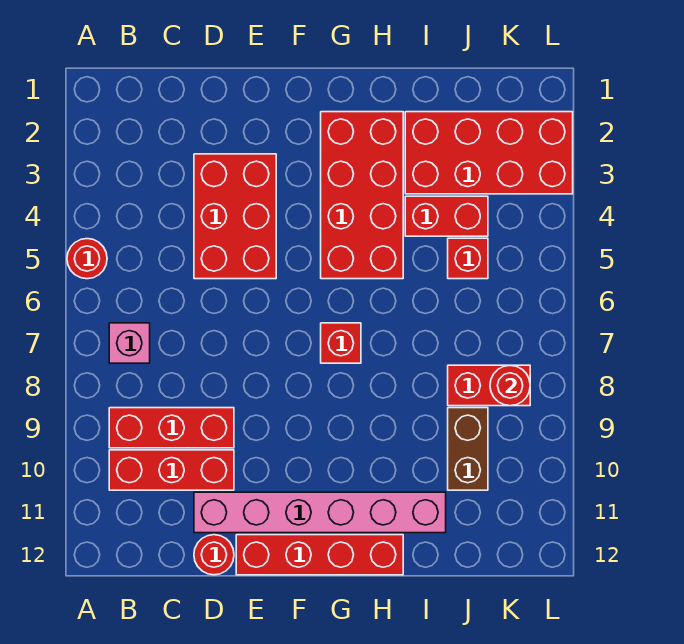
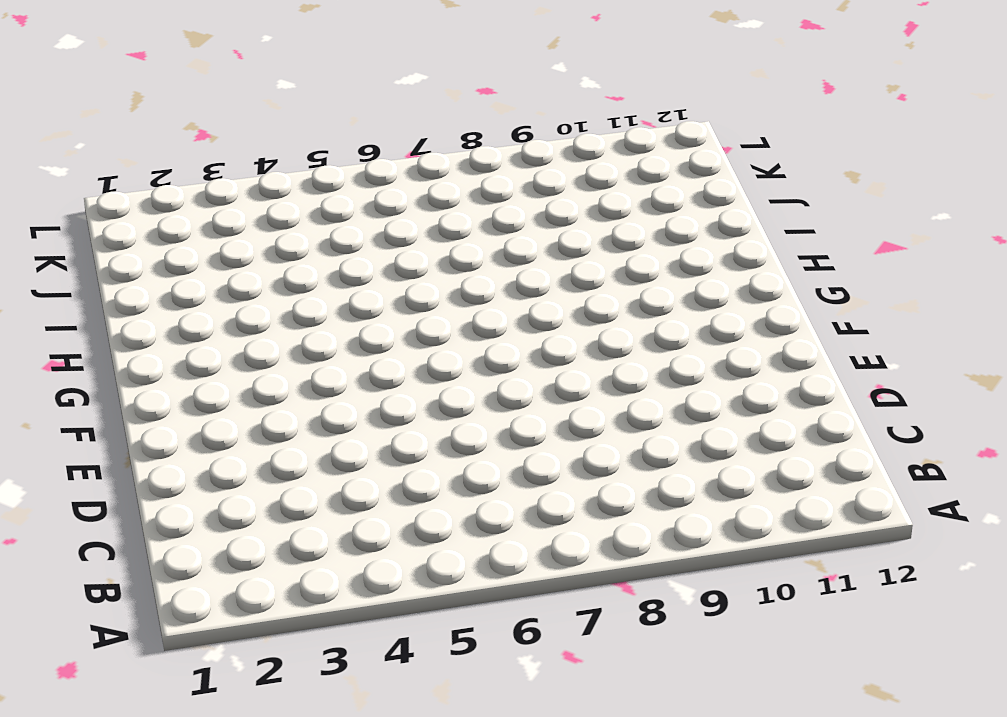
none -> red round brick A5 level 1
none -> pink brick B7 level 1
none -> red brick B9:D9 level 1

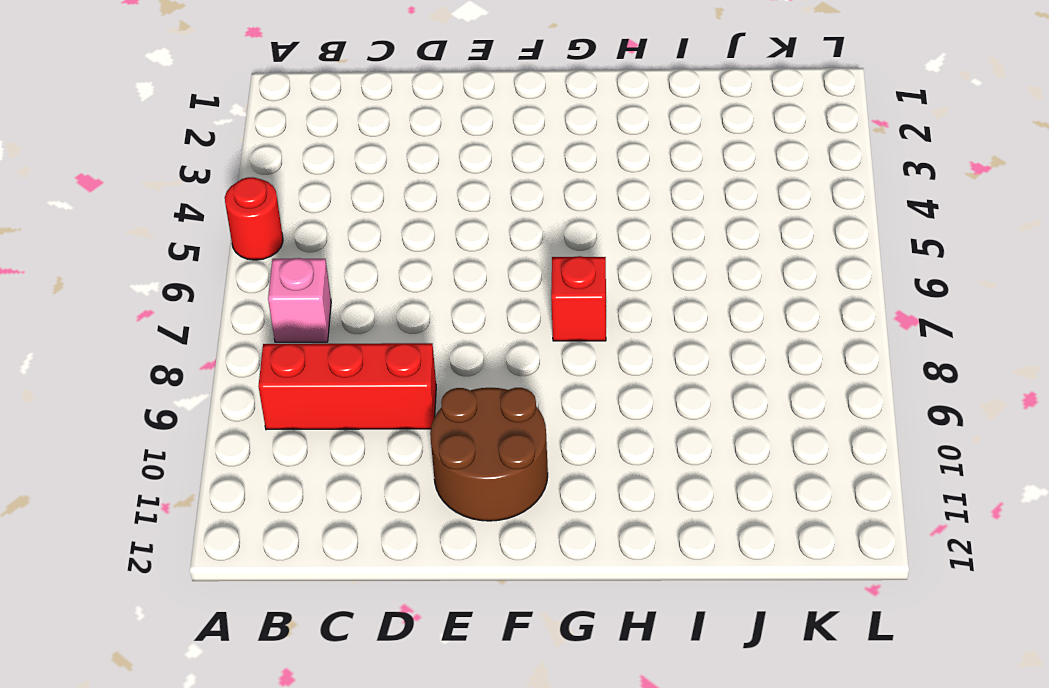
brown round brick E10:F11 level 1 -> pink brick D11:I11 level 1
none -> red brick B10:D10 level 1
none -> red brick D3:E5 level 1
none -> red round brick D12 level 1

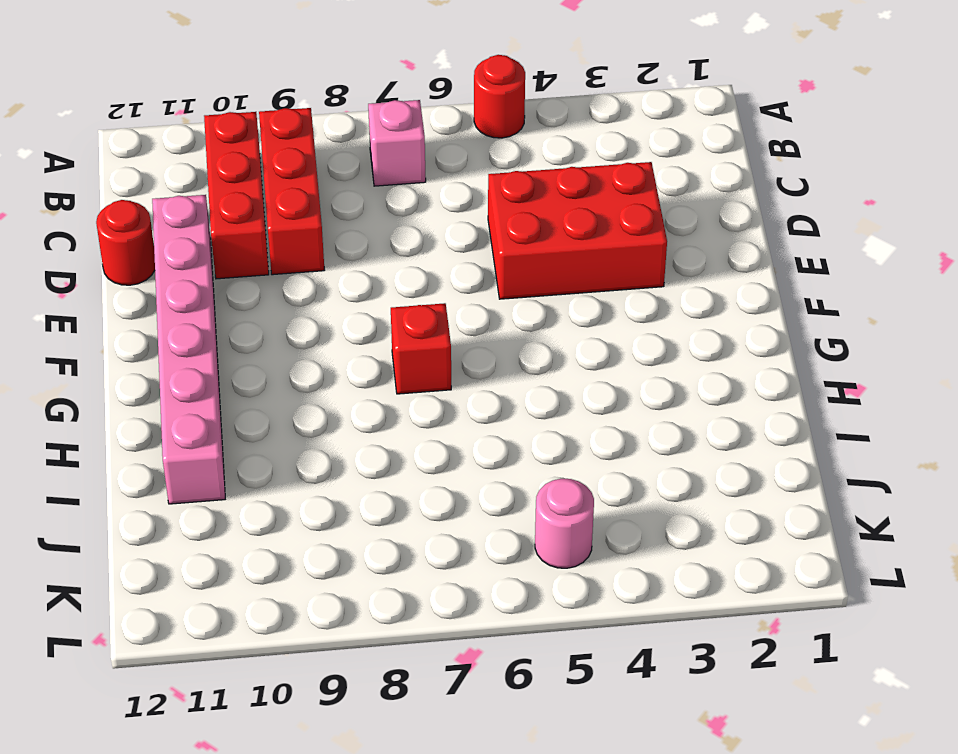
pink round brick K5 level 1 -> none
none -> red brick E12:H12 level 1
none -> red brick G2:H5 level 1
none -> red brick I2:L3 level 1

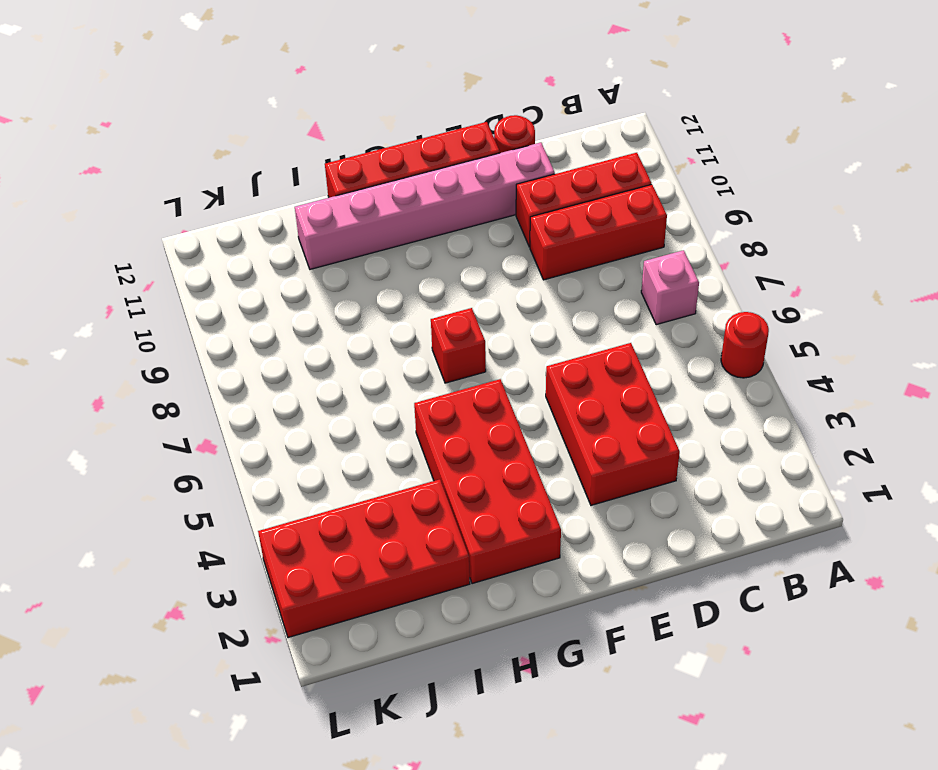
none -> red brick I4:J4 level 1
none -> red brick J5 level 1
none -> red brick J8:K8 level 1

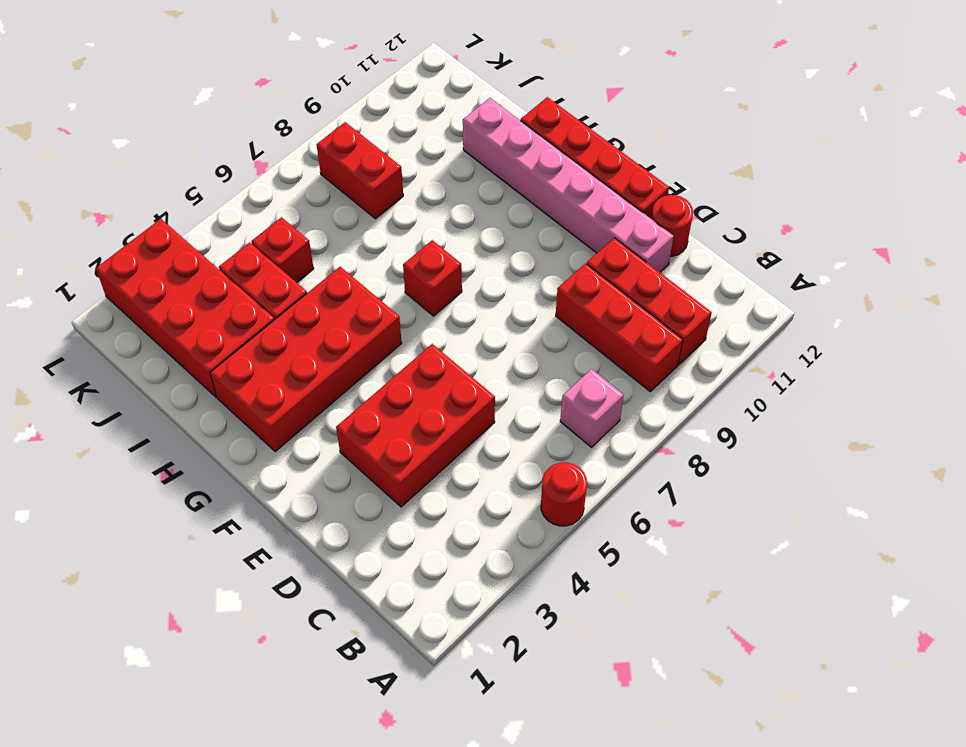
none -> brown brick J9:J10 level 1
none -> red round brick K8 level 2

